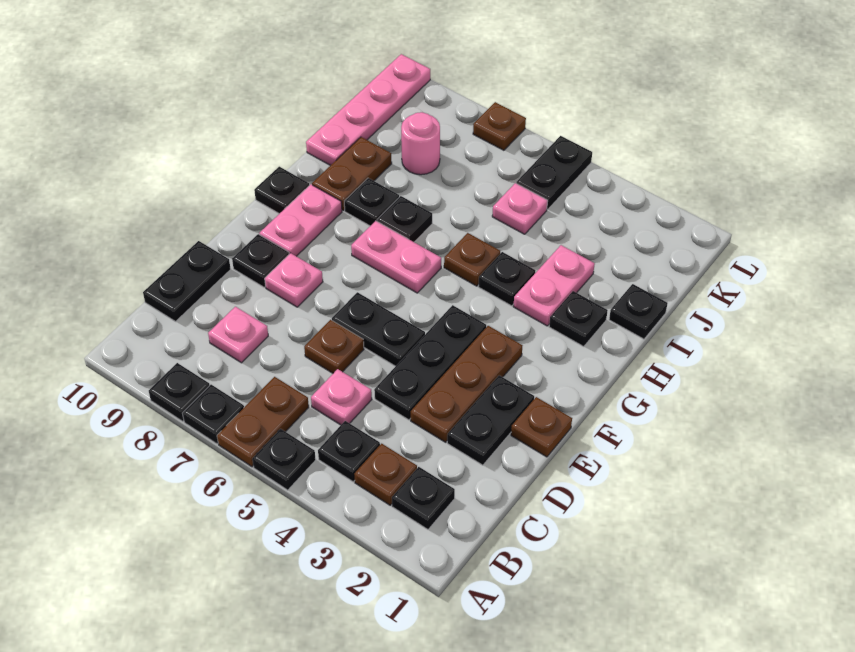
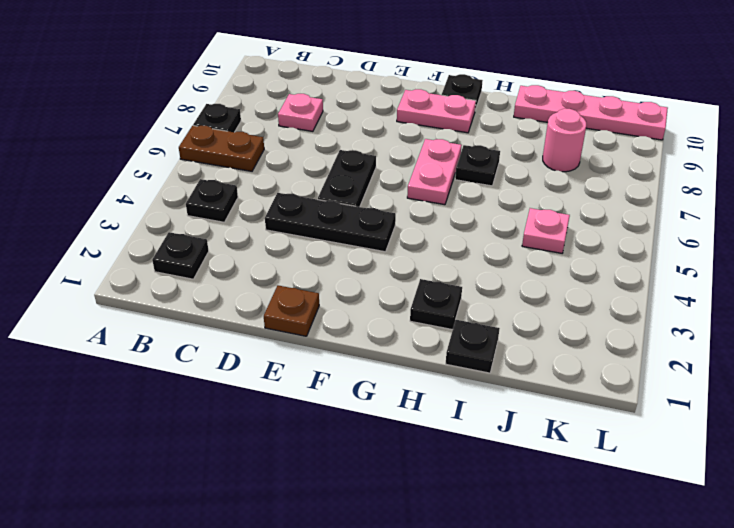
none -> black plate A5 level 1
none -> black plate A8 level 1
none -> brown plate B3 level 1
none -> pink plate C5 level 1

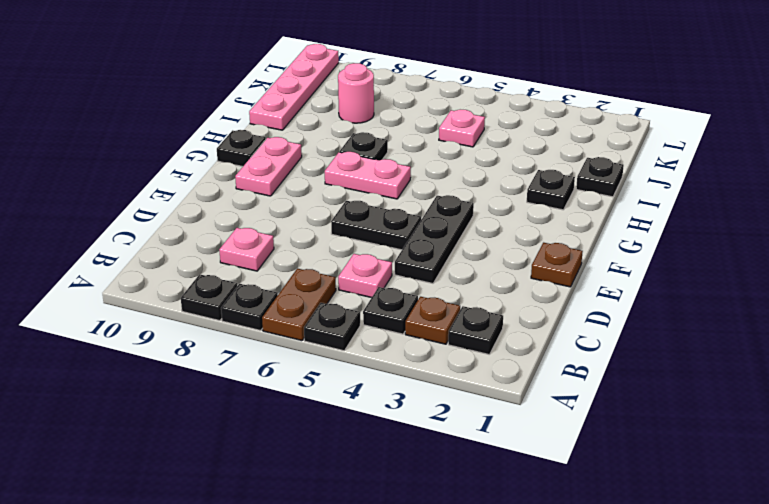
none -> black plate C10:D10 level 1
none -> black plate D2:E2 level 1
none -> brown plate D3:F3 level 1
none -> brown plate D6 level 1

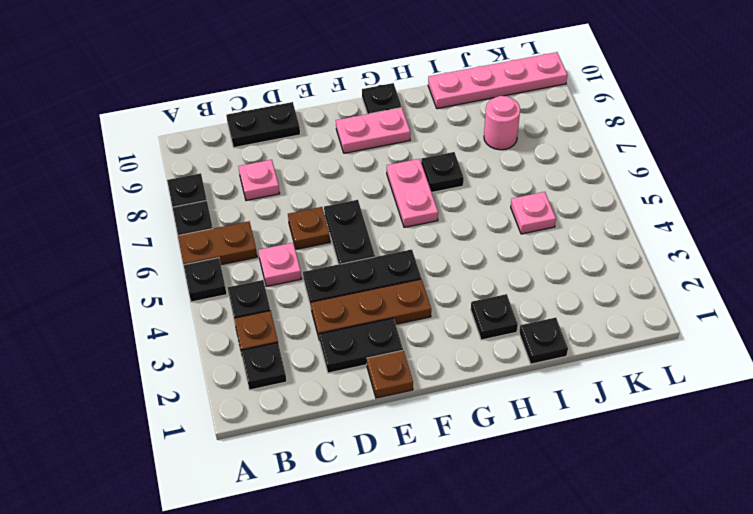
none -> pink plate E8 level 1
none -> black plate E9 level 1
none -> pink plate H3:I3 level 1
none -> black plate H4 level 1

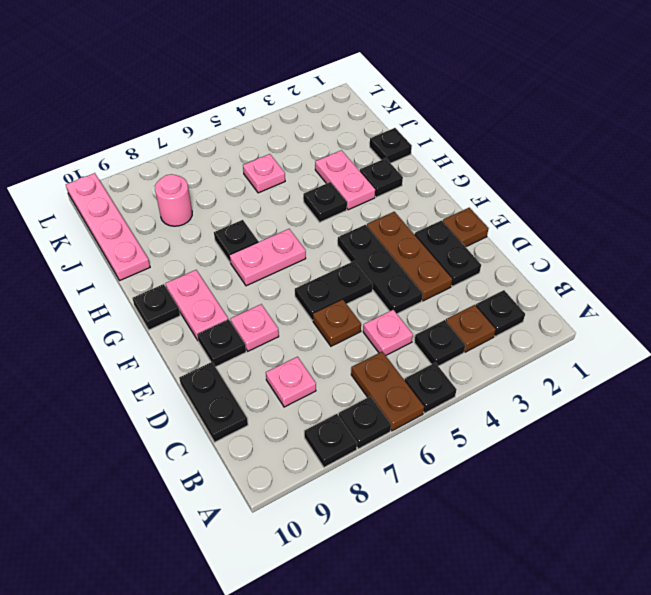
none -> brown plate H5 level 1
none -> black plate H8 level 1
none -> brown plate H9:I9 level 1
none -> black plate K5:L5 level 1

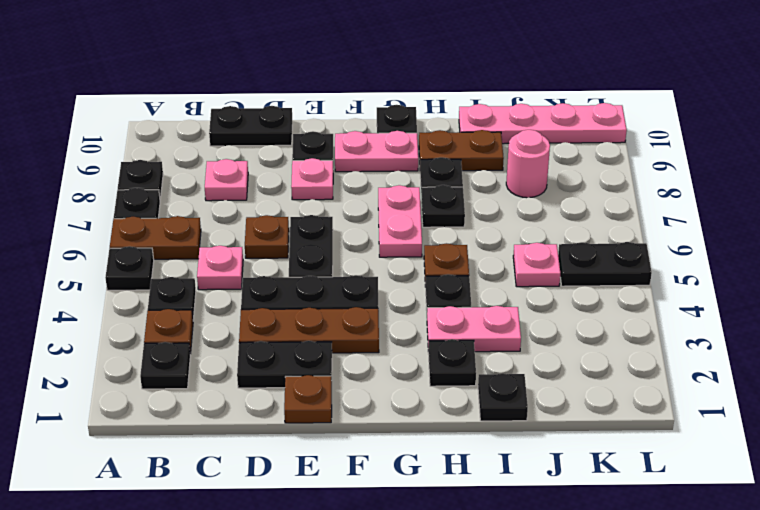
none -> brown plate L7 level 1

